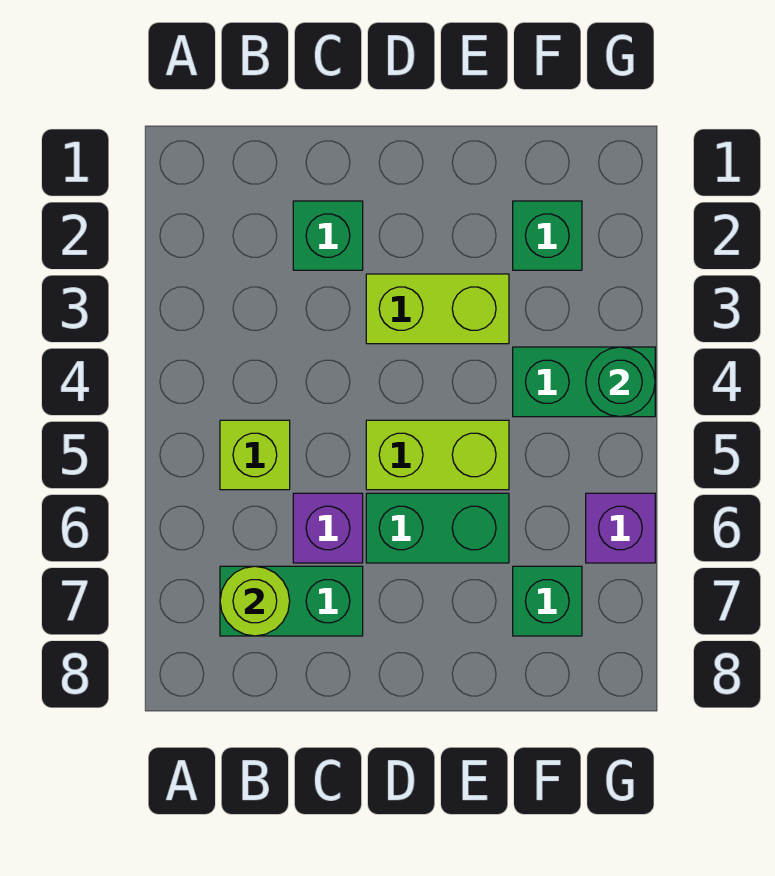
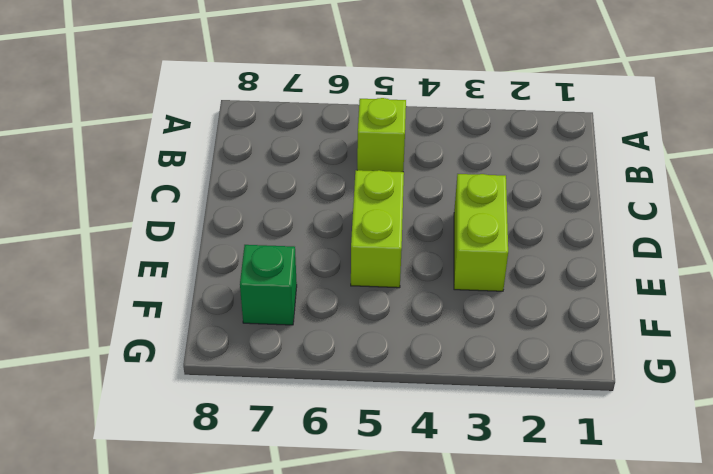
none -> green brick B7:C7 level 1
none -> green brick C2 level 1
none -> purple brick C6 level 1

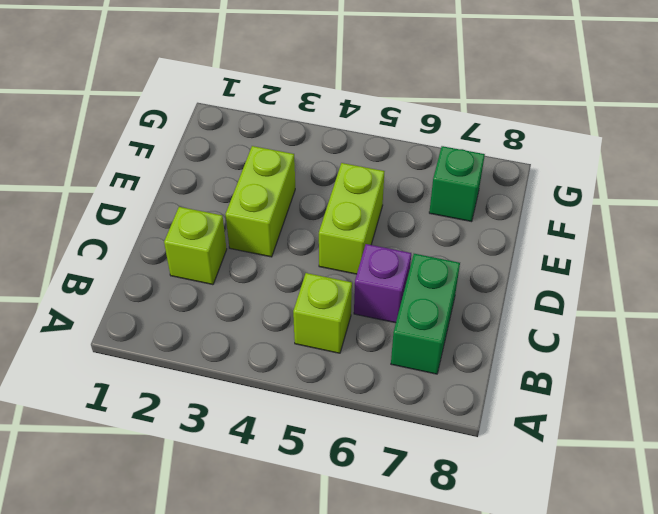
lime brick C2 level 1 -> green brick C2 level 1
none -> green brick D6:E6 level 1
none -> green brick F2 level 1
none -> green brick F4:G4 level 1

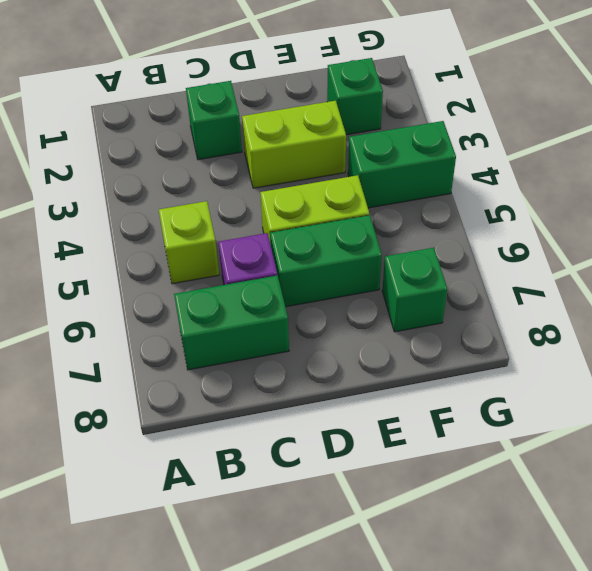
none -> purple brick G6 level 1
none -> lime round brick B7 level 2
none -> green round brick G4 level 2

